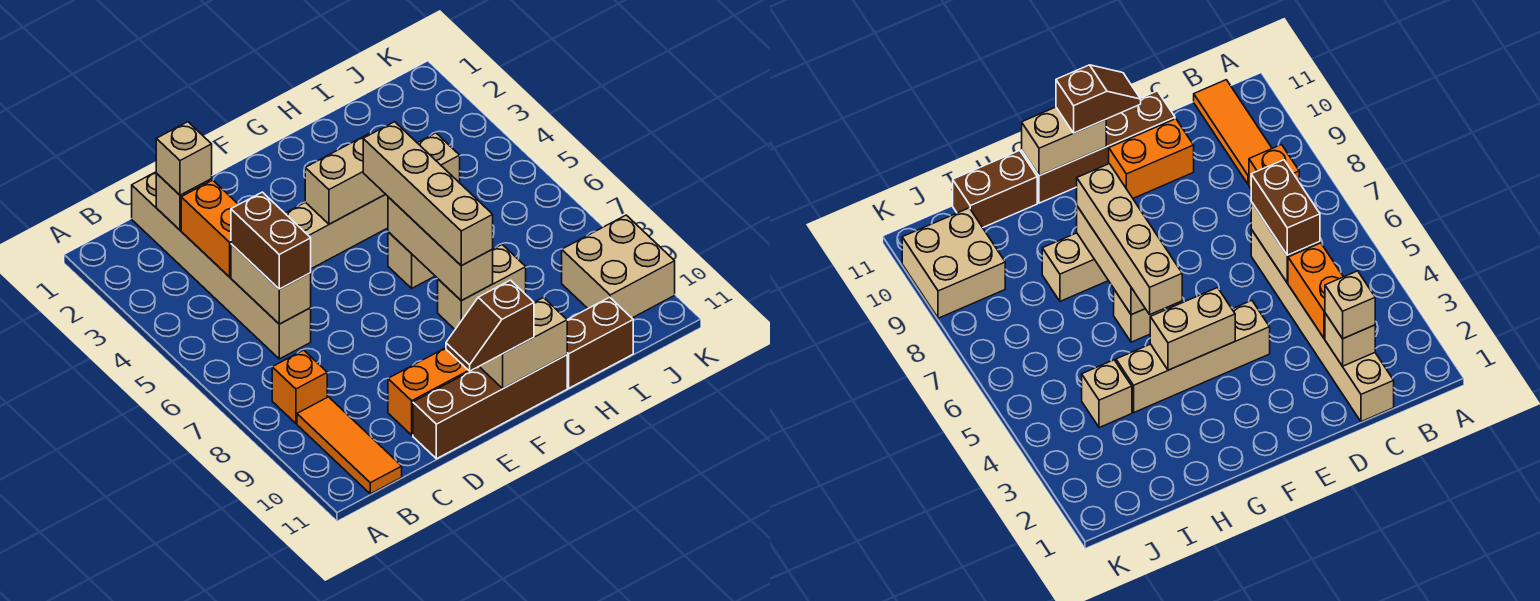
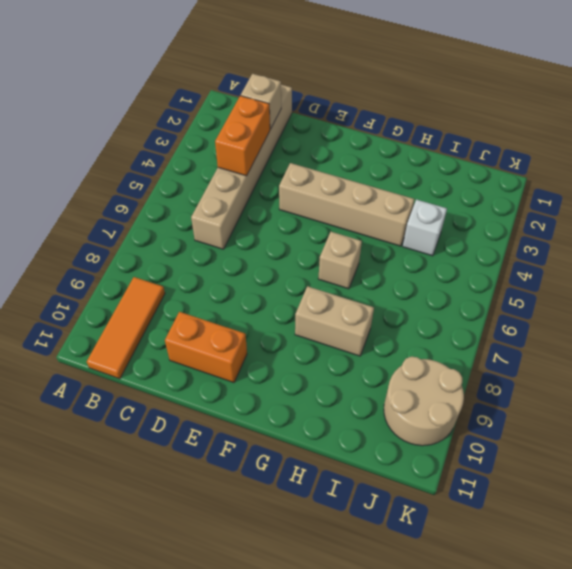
white brick I4 level 1 -> tan brick I4 level 1
tan round brick J9:K10 level 1 -> tan brick J9:K10 level 1
none -> orange brick B8 level 1
none -> brown brick D11:G11 level 1
none -> brown brick H11:I11 level 1

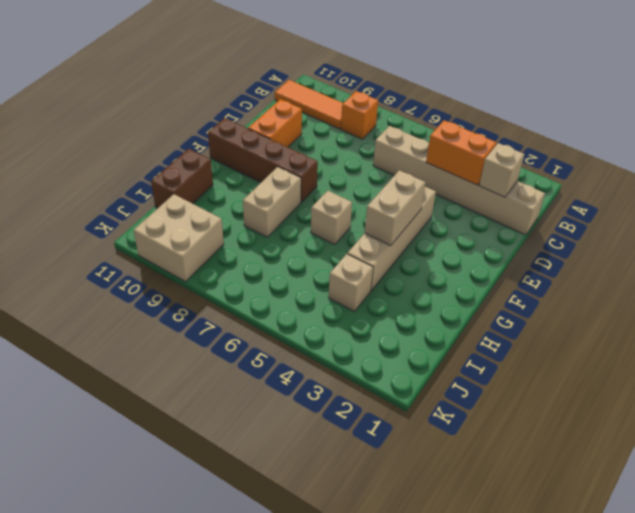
brown brick F8:F11 level 1 -> brown brick D11:G11 level 1
none -> tan brick C5:C6 level 2
none -> tan brick F11:G11 level 2
none -> tan brick G6:G8 level 2

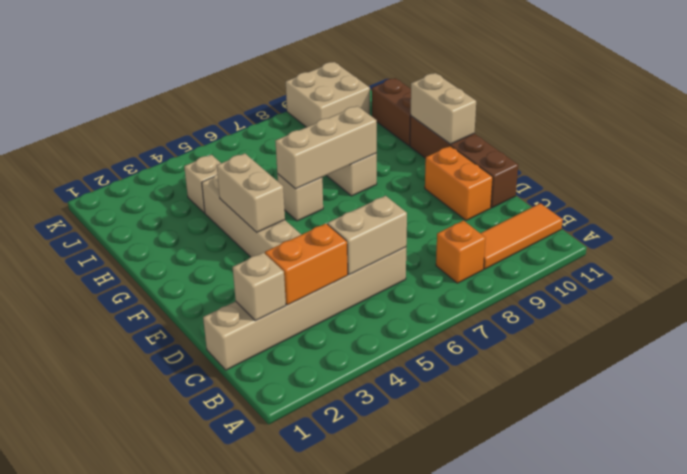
none -> tan brick C2 level 3
none -> brown brick C5:C6 level 3
none -> brown slope E11:F11 level 3 top F

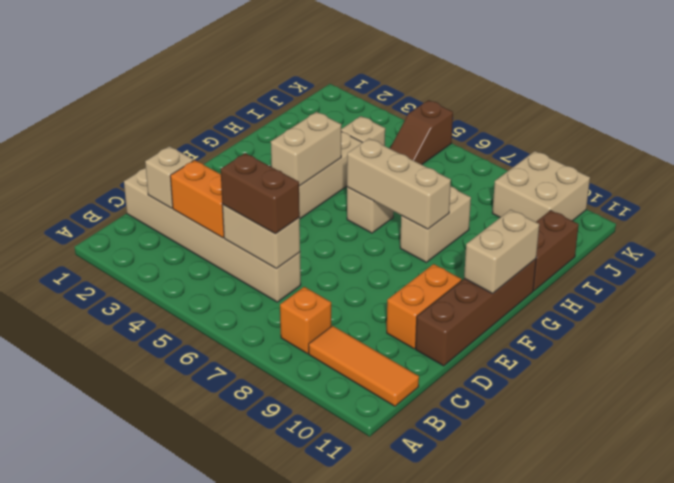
brown slope J5:K5 level 1 top K -> brown slope E11:F11 level 3 top F
none -> tan brick C2 level 3
none -> tan brick G5:G8 level 3

